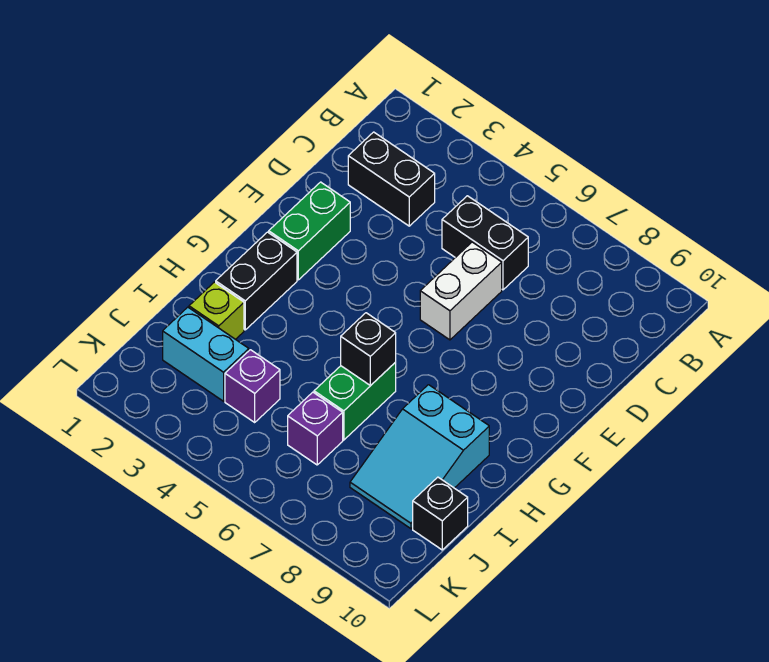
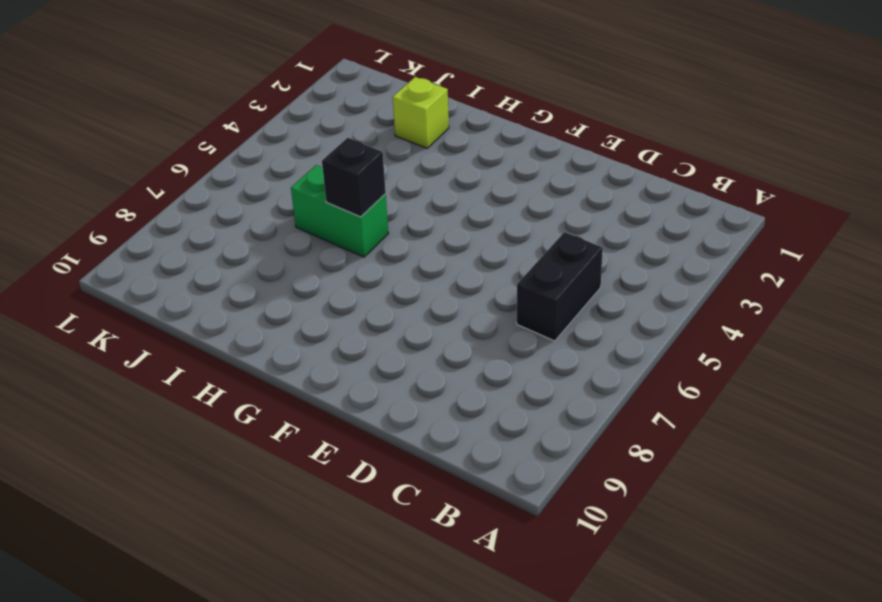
none -> black brick C2:C3 level 1
none -> white brick D6:E6 level 1
none -> green brick E2:F2 level 1

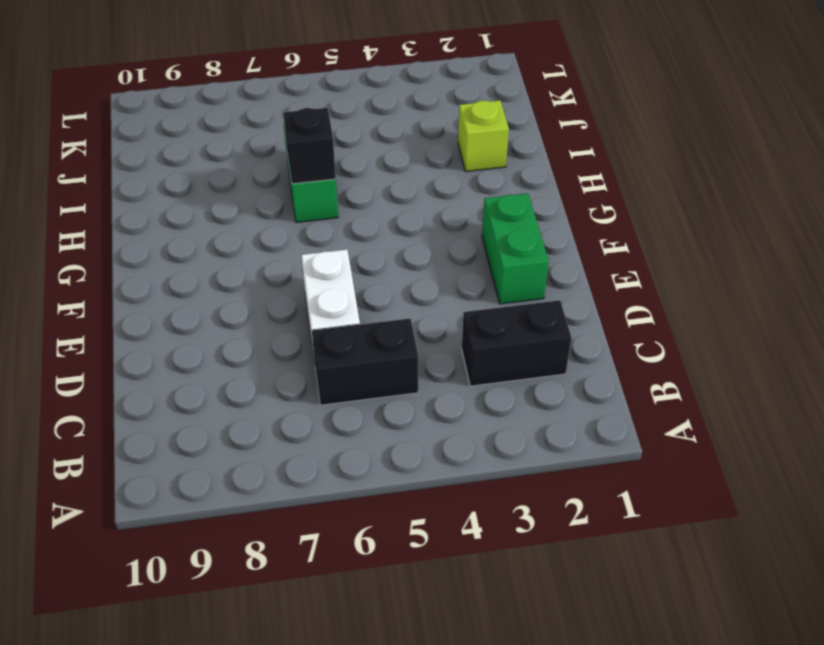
none -> black brick G2:H2 level 1
none -> cyan slope H8:J9 level 1 top H
none -> cyan brick J2:J3 level 1

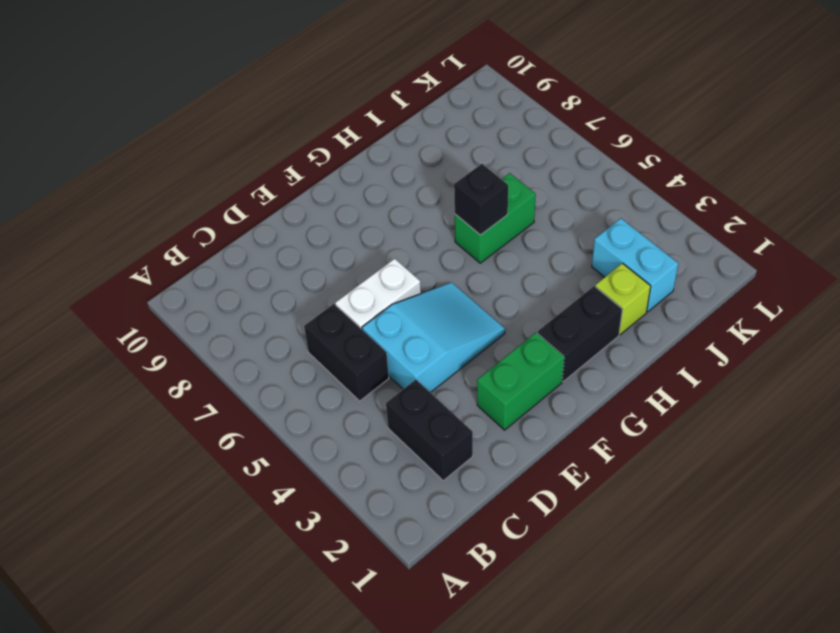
cyan slope D4:F5 level 1 top D -> cyan slope H8:J9 level 1 top H
none -> purple brick J4 level 1
none -> purple brick J6 level 1
none -> black brick J10 level 1

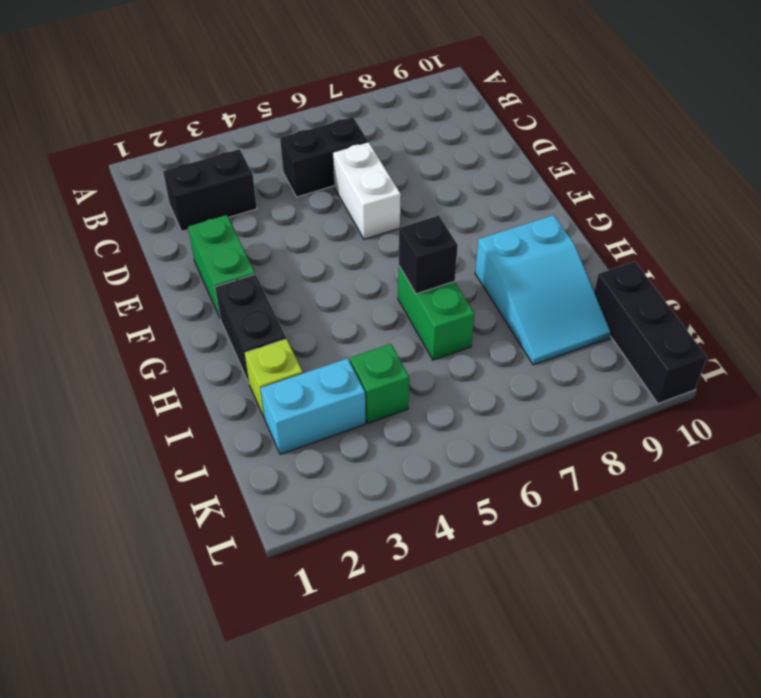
green brick J4 level 1 -> purple brick J4 level 1
black brick J10:L10 level 1 -> black brick J10 level 1
none -> purple brick J6 level 1

